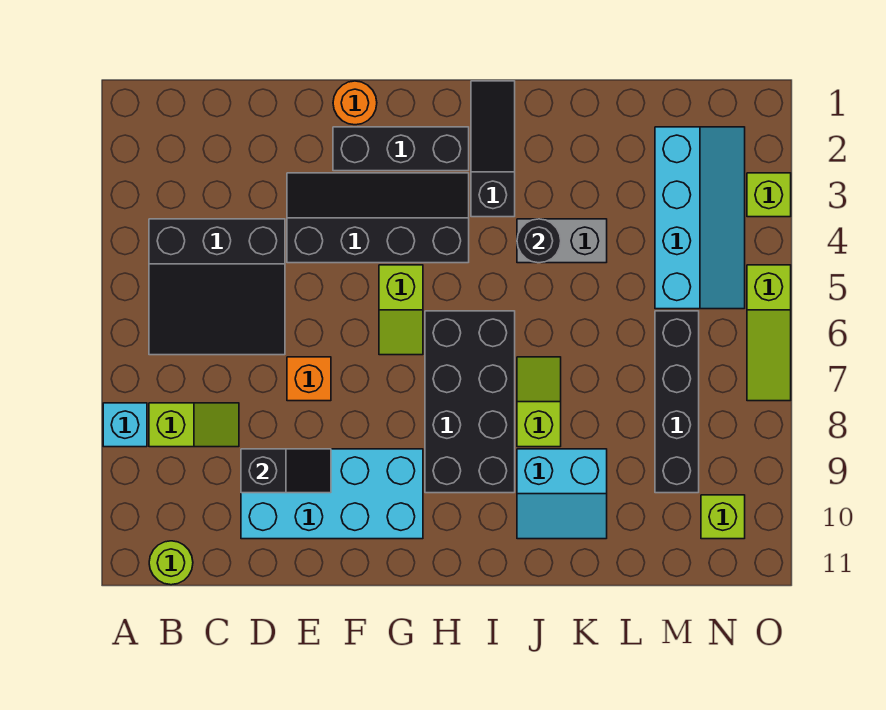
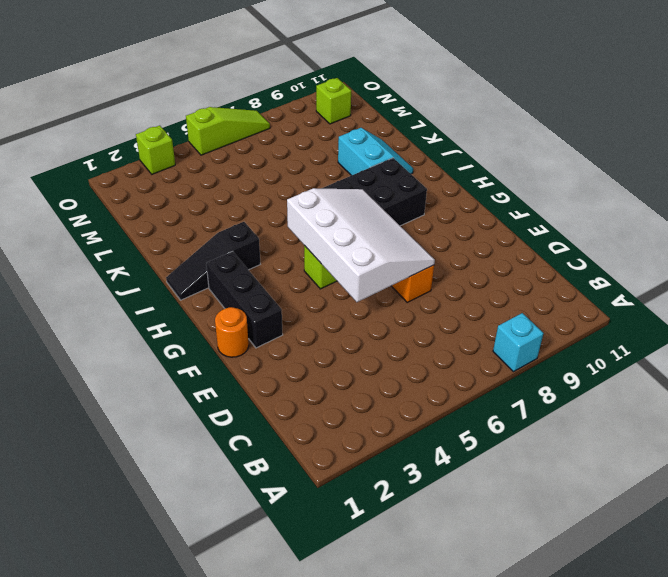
white slope E5:H7 level 2 top 5 -> none
none -> black slope B4:D6 level 1 top 4
none -> lime slope B8:C8 level 1 top B
none -> lime round brick B11 level 1

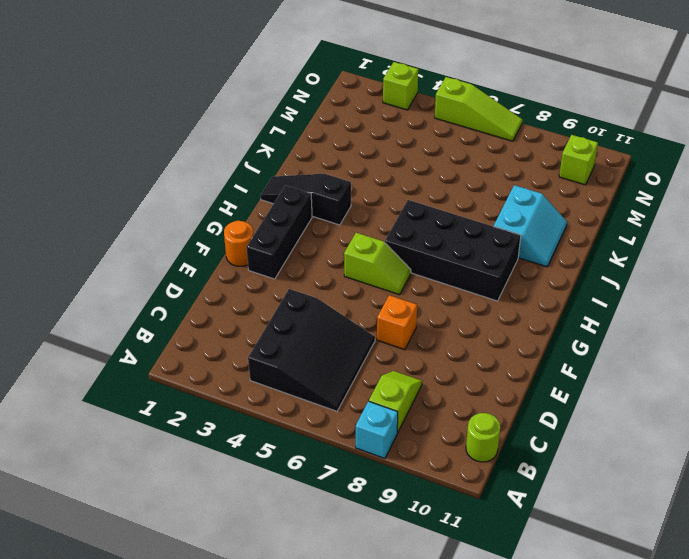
none -> cyan brick D9:G10 level 1
none -> black slope E3:H4 level 1 top 4
none -> grey brick J4:K4 level 1

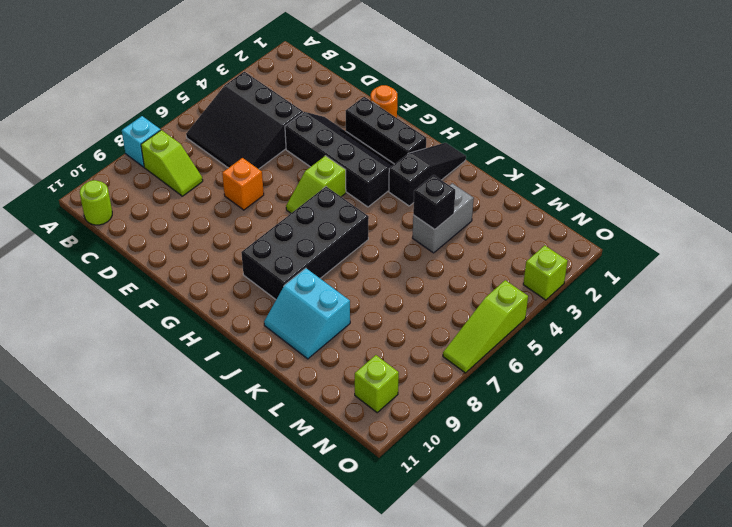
grey brick K3:K4 level 1 -> grey brick J4:K4 level 1
black brick K4 level 2 -> none
none -> cyan brick D9:G10 level 1
none -> lime slope J7:J8 level 1 top 8
none -> cyan slope M2:N5 level 1 top M

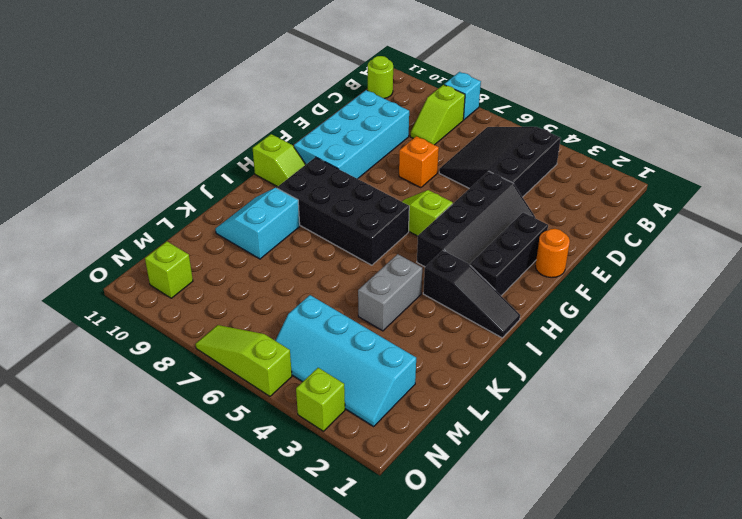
lime slope H10:H11 level 1 top 11 -> lime slope J7:J8 level 1 top 8
none -> black brick M6:M9 level 1
none -> black slope D9:E9 level 2 top D
none -> black round brick J4 level 2

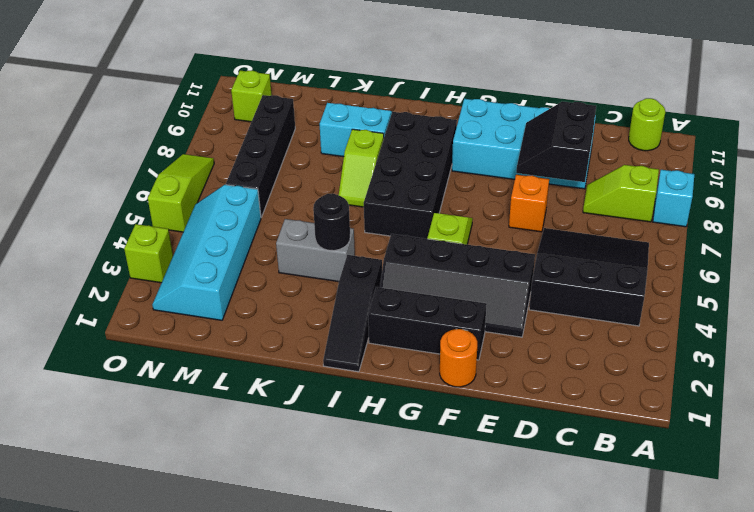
black slope D8:E9 level 2 top D -> black slope D9:E9 level 2 top D

